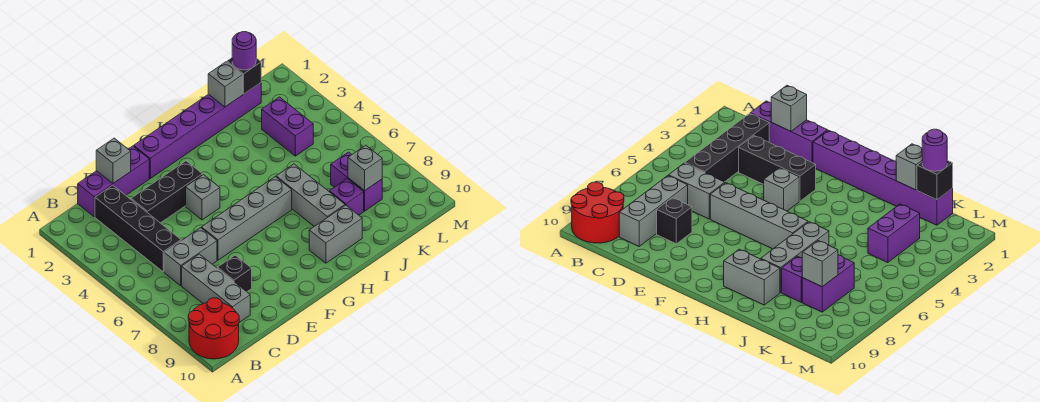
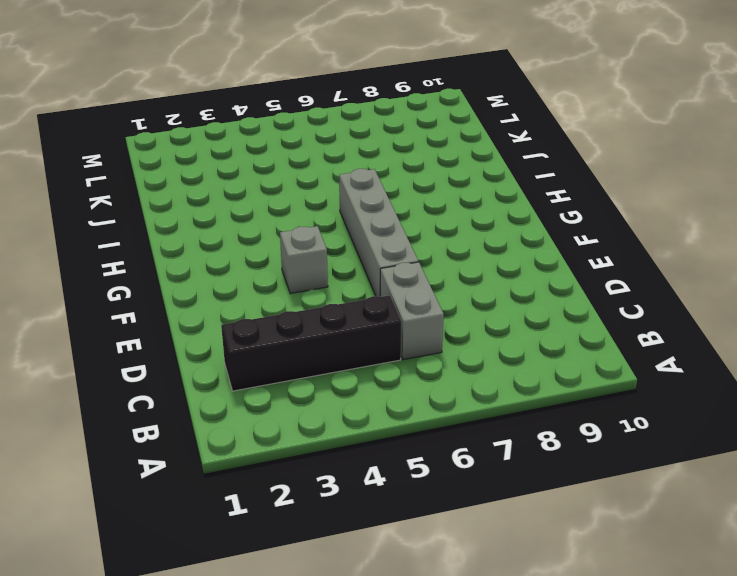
none -> red round brick A9:B10 level 1
none -> purple brick C1:E1 level 1
none -> grey brick C7:C9 level 1

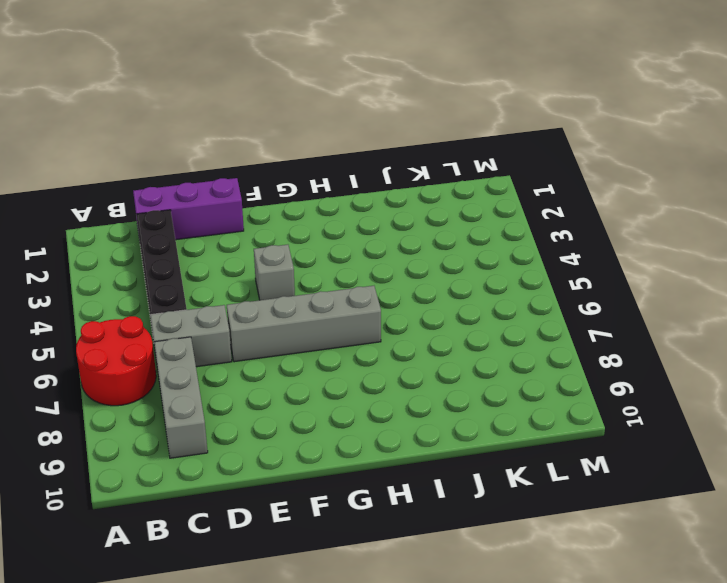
red round brick A6:B7 level 1 -> red round brick A9:B10 level 1
none -> black brick D3:F3 level 1
none -> black brick D8 level 1
none -> purple brick F1:K1 level 1

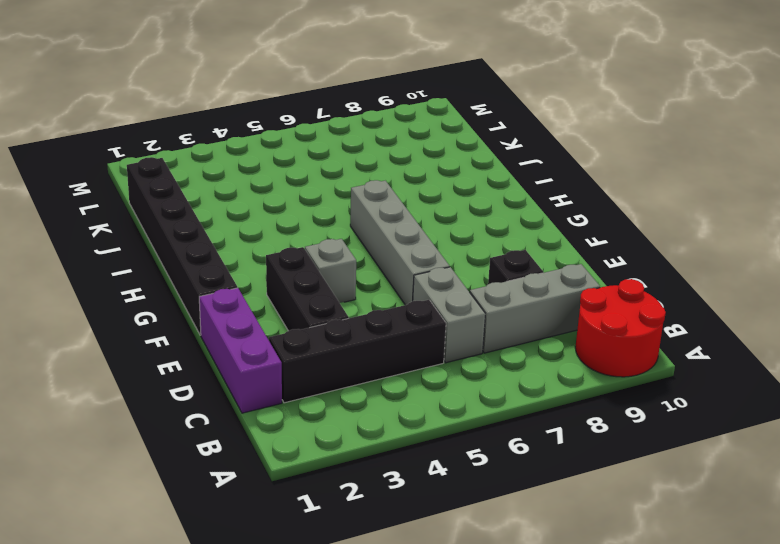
black brick F1:K1 level 1 -> purple brick F1:K1 level 1
none -> grey brick H9:I9 level 1
none -> grey brick I6:I8 level 1
none -> purple brick J8 level 1

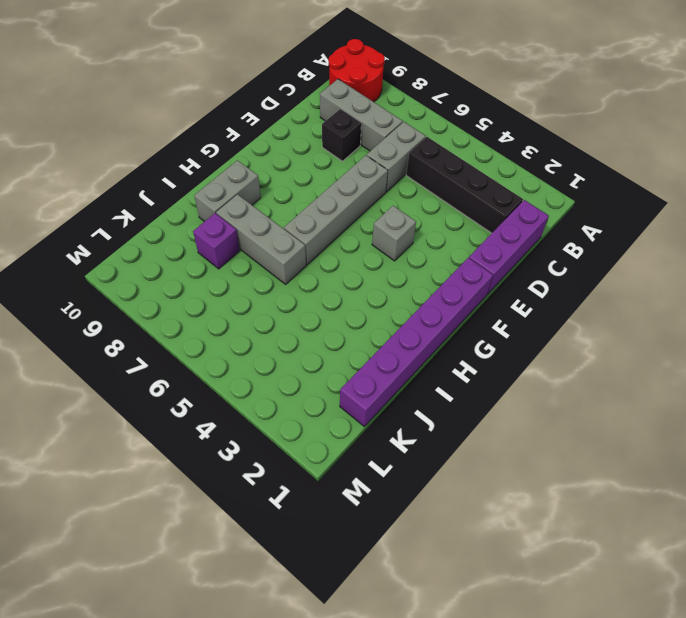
none -> black brick D3:F3 level 1
none -> purple brick K3:K4 level 1
none -> purple brick K7:K8 level 1

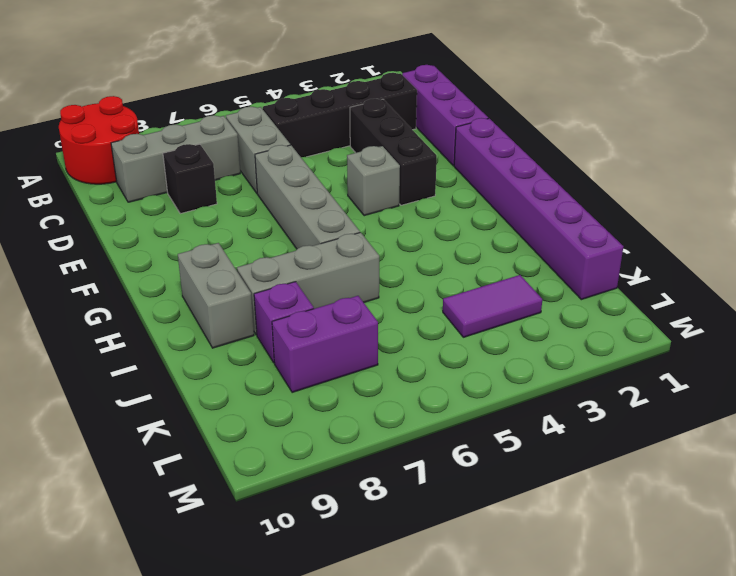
purple tile K3:K4 level 1 -> purple brick K3:K4 level 1
none -> grey brick D1 level 2
none -> grey brick J1 level 2
none -> black brick K1 level 2

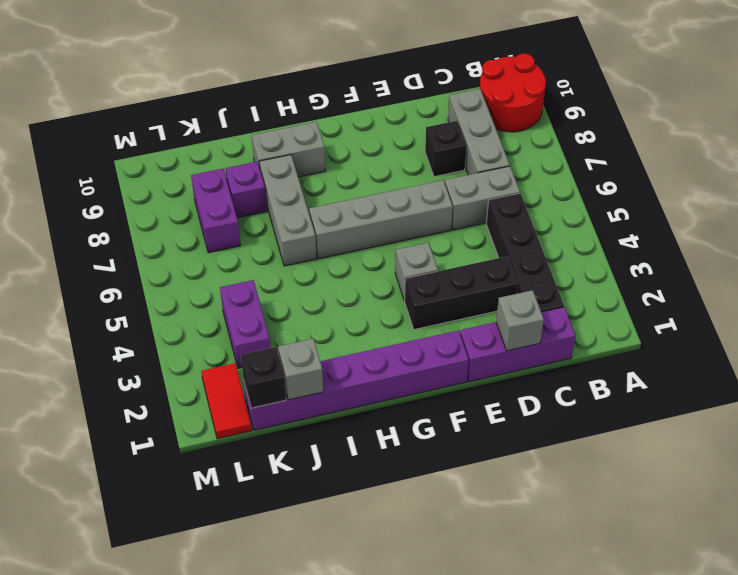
red tile L1:L2 level 1 -> none
none -> grey brick K8 level 2
none -> purple round brick K1 level 3

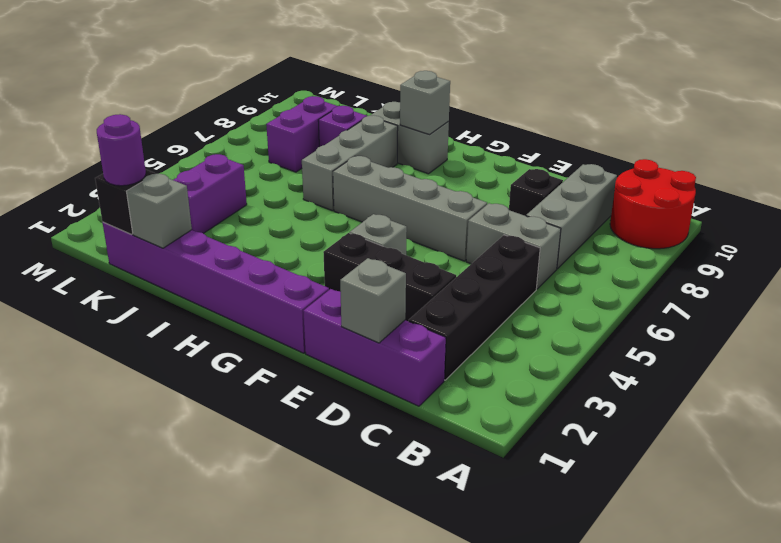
grey brick H9 level 2 -> grey brick K8 level 2

